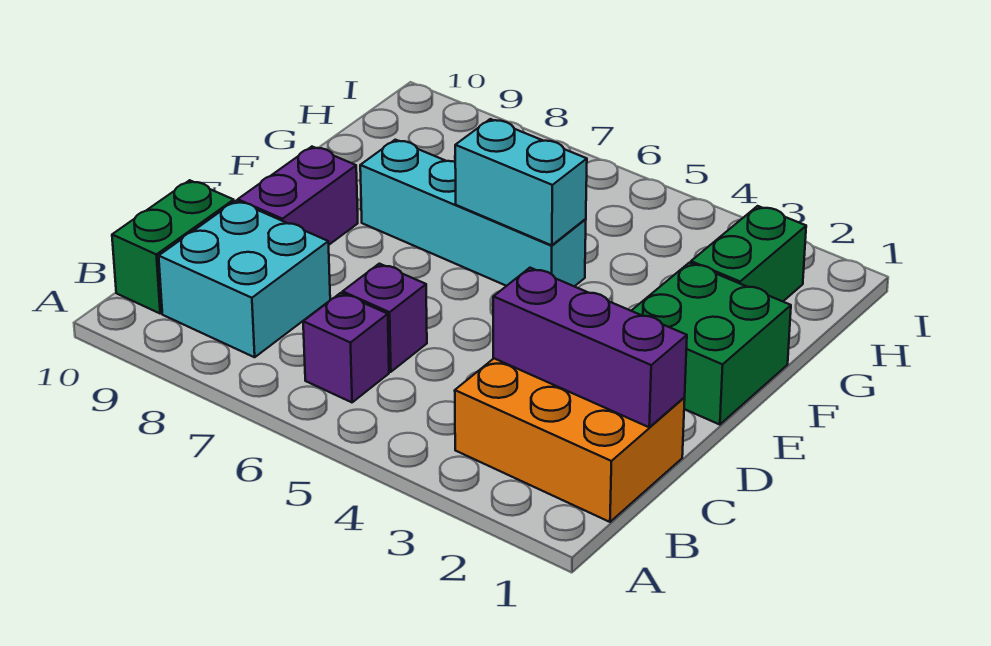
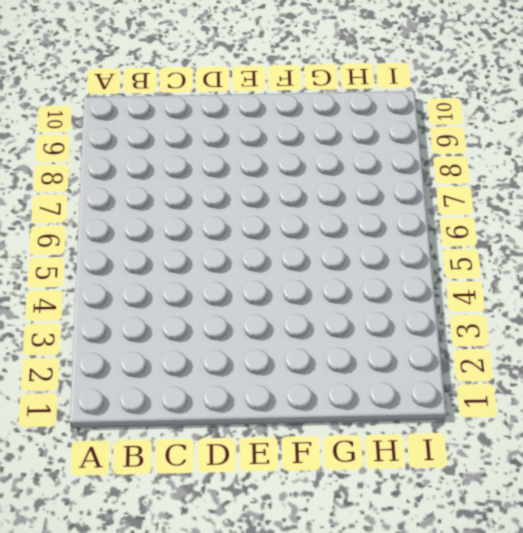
none -> orange brick B1:C3 level 1
none -> purple brick B6 level 1

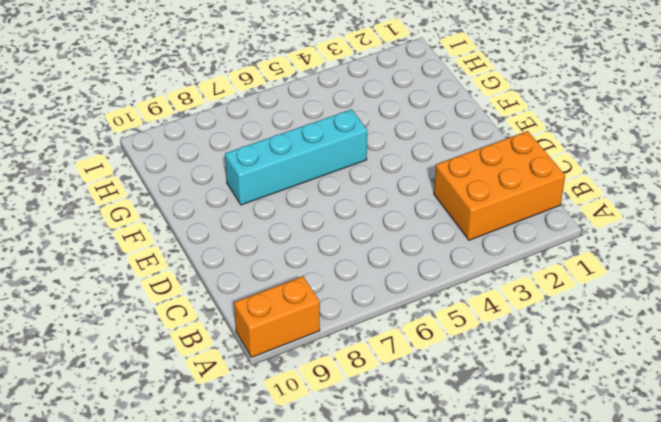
orange brick A9:A10 level 1 -> none
none -> purple brick B6 level 1
none -> cyan brick B8:C9 level 1

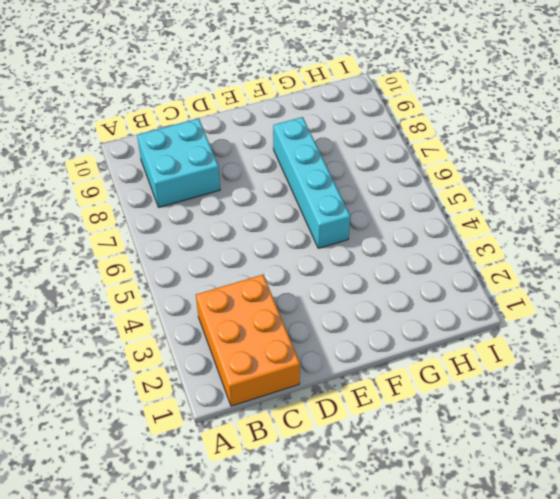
none -> purple brick B6 level 1
none -> green brick B10:C10 level 1

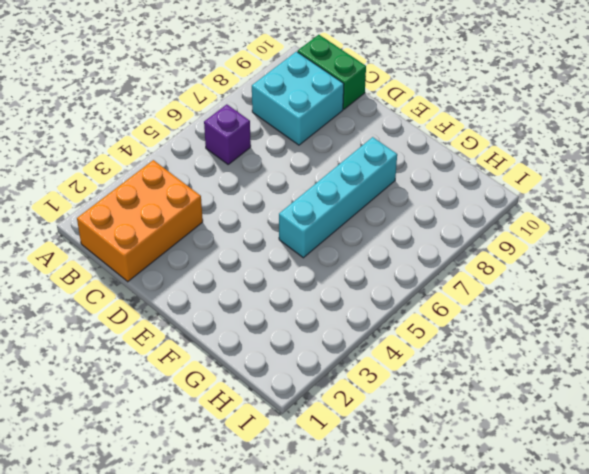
none -> purple brick C6 level 1
none -> purple brick D9:E9 level 1

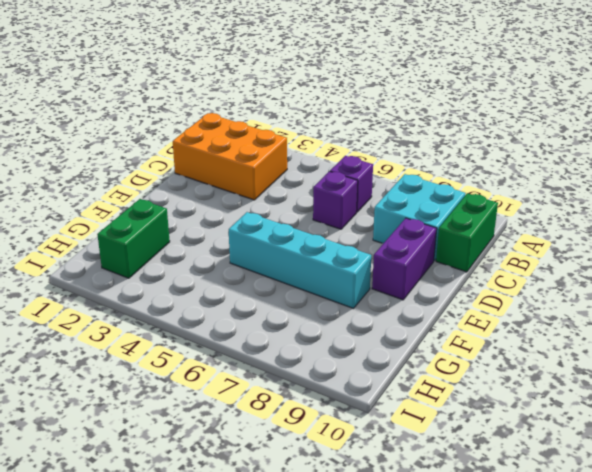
none -> green brick E1:F2 level 1
none -> purple brick C1:C3 level 2

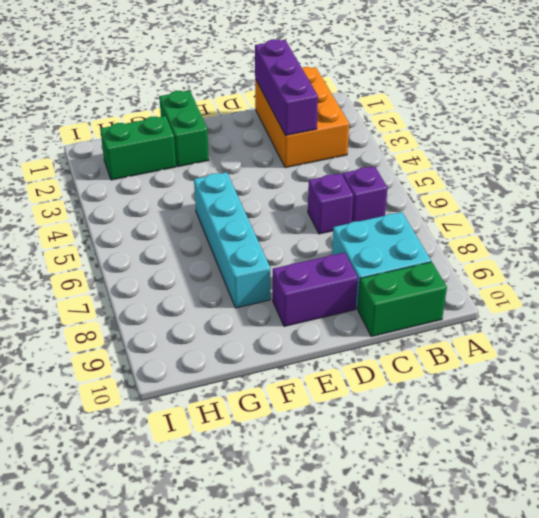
green brick F1:F2 level 1 -> green brick E1:F2 level 1
none -> cyan brick F5:F6 level 2

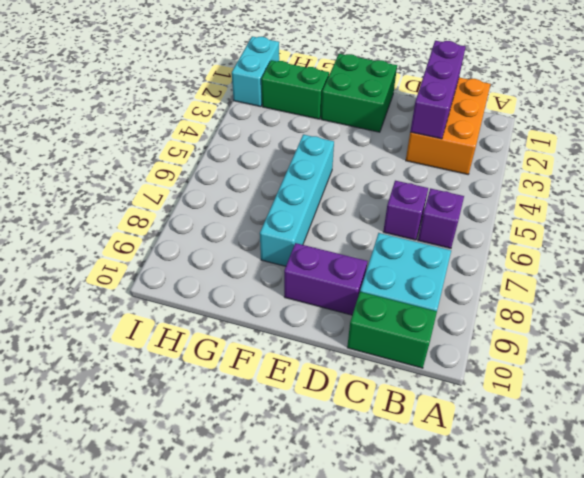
cyan brick I1:I2 level 1 -> cyan brick F5:F6 level 2

